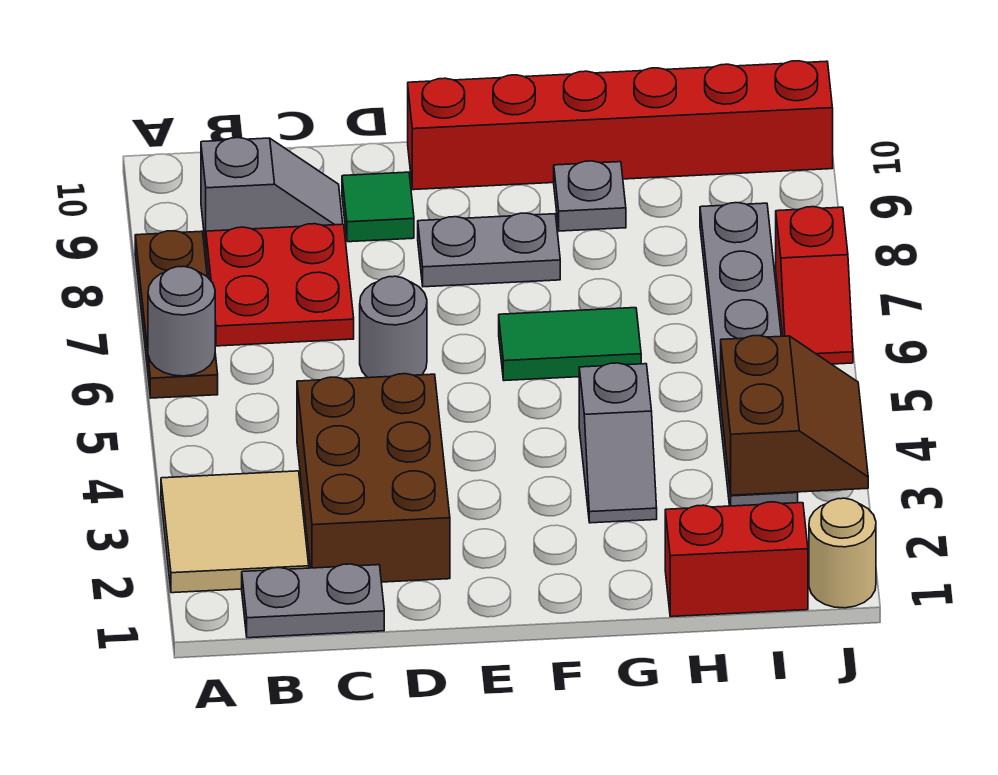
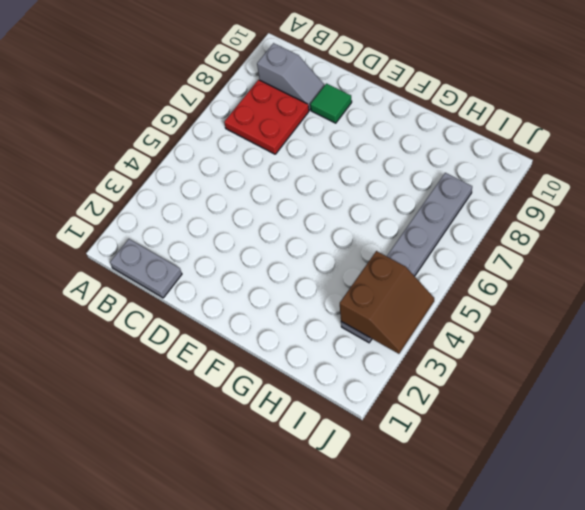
none -> tan tile A2:B3 level 1
none -> brown plate A6:A8 level 1
none -> brown brick C2:D4 level 1

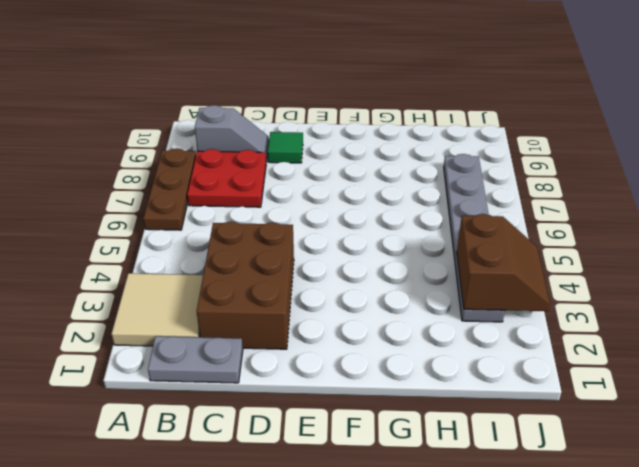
none -> grey round brick D6 level 1
none -> grey plate E8:F8 level 1
none -> red brick E10:J10 level 1

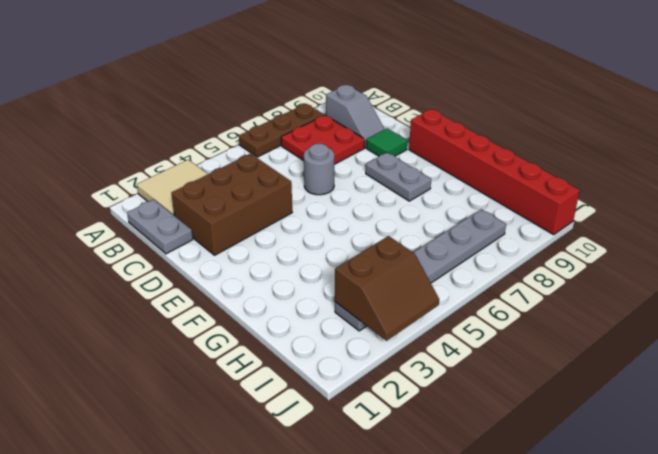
none -> green tile F6:G6 level 1
none -> grey slope G3:G4 level 1 top 4
none -> grey plate G9 level 1

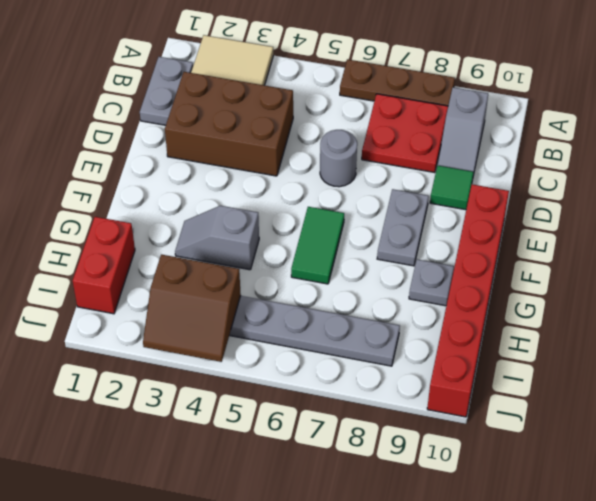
none -> tan round brick J1 level 1
none -> red slope J6:J7 level 1 top 7
none -> grey round brick A6 level 2

